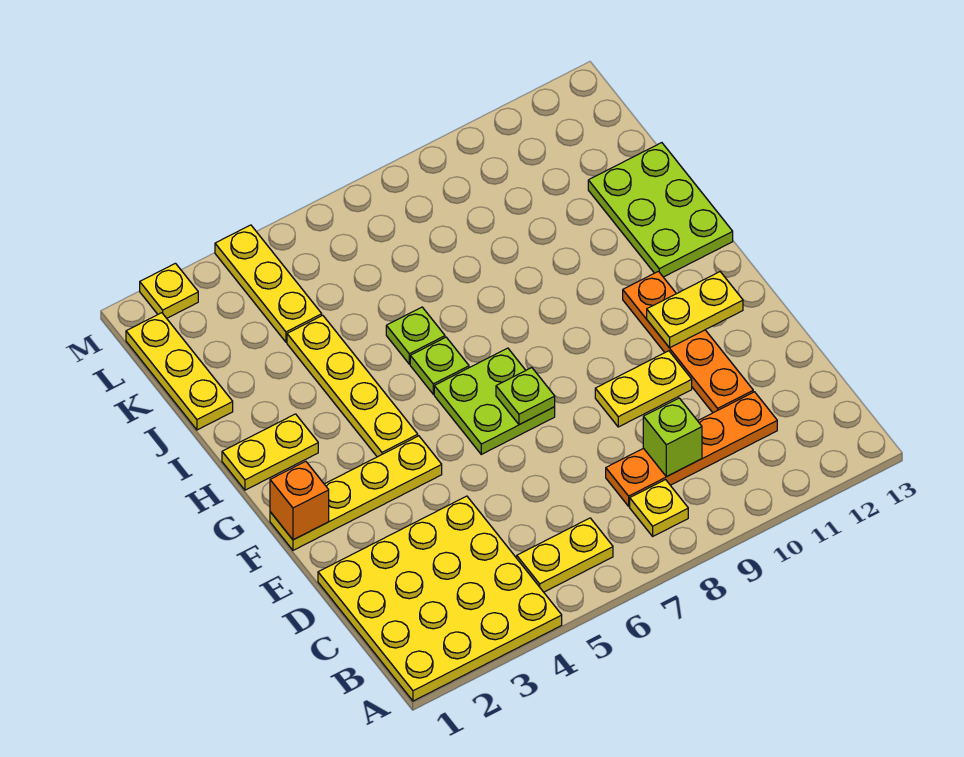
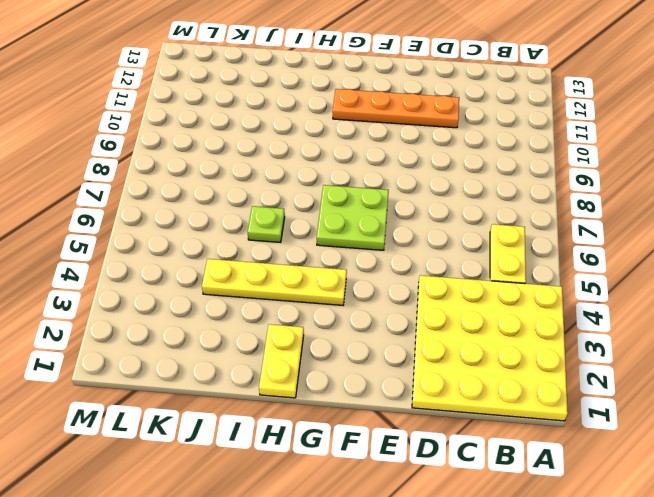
none -> yellow plate B8 level 1
none -> orange plate C8:C11 level 1
none -> yellow plate E9:E10 level 1

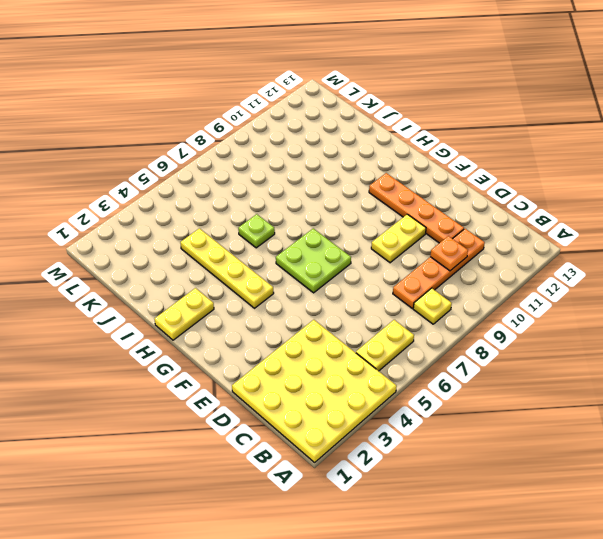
orange plate C10 level 2 -> none
none -> yellow plate F1:F4 level 1
none -> lime plate H6 level 1
none -> lime plate H12:J13 level 1

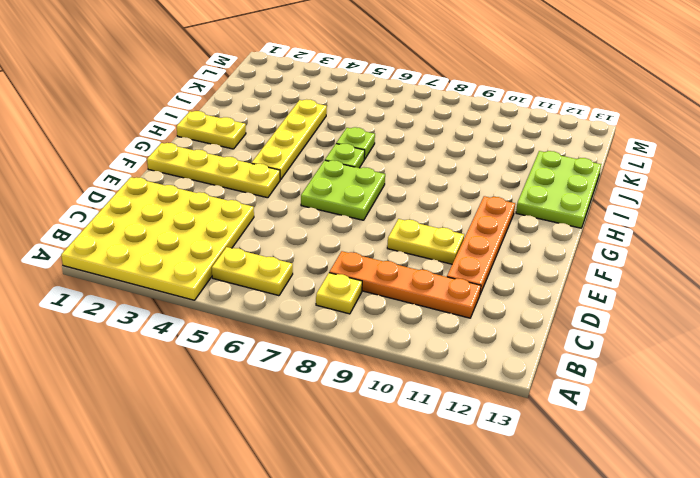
none -> yellow plate J1:L1 level 1
none -> yellow plate K4:M4 level 1
none -> yellow plate M2 level 1

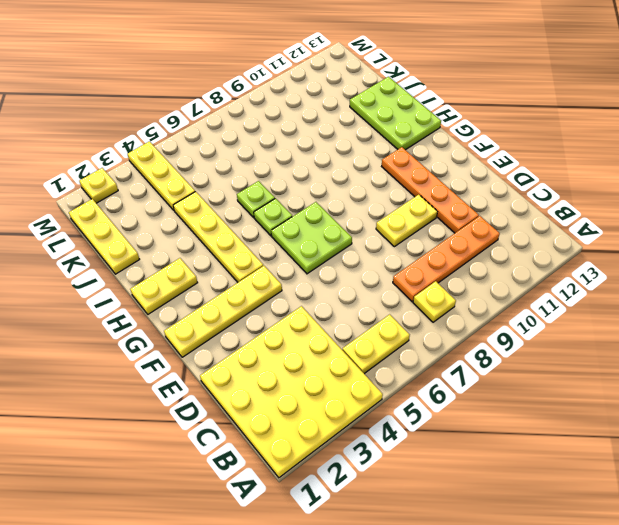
none -> lime brick C9 level 2
none -> orange brick F1 level 2
none -> lime plate F7 level 2

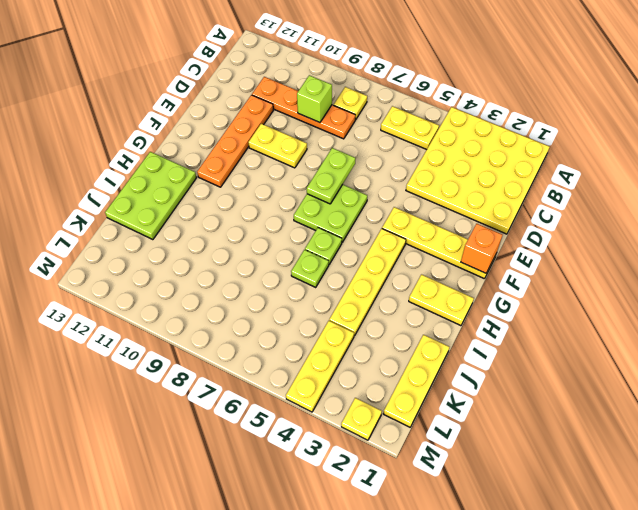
lime plate E7:F7 level 2 -> lime plate F7 level 2
none -> yellow plate F11:F12 level 2

